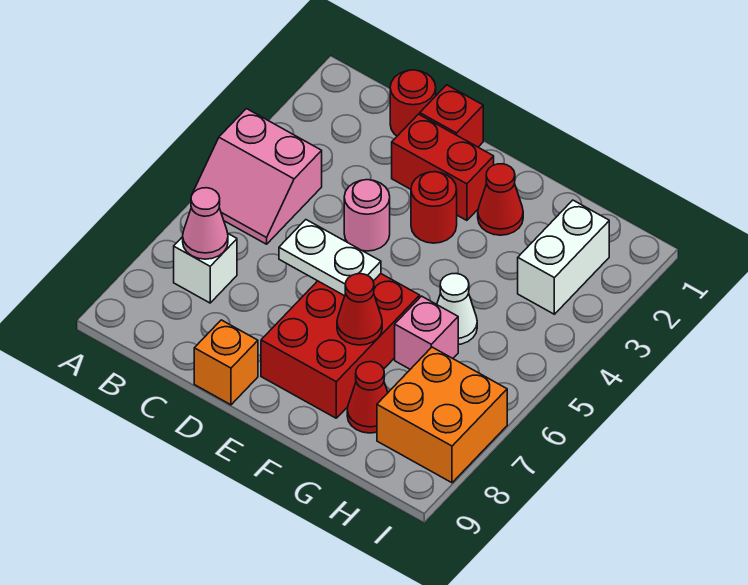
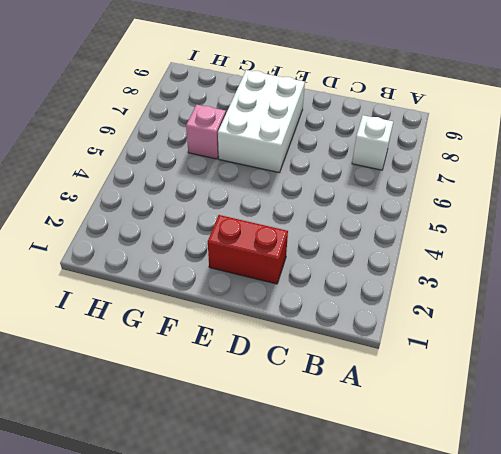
white brick E6:F8 level 1 -> red brick E6:F8 level 1
none -> pink slope A4:B5 level 1 top 4
none -> red round brick C1 level 1
none -> red brick D1 level 1

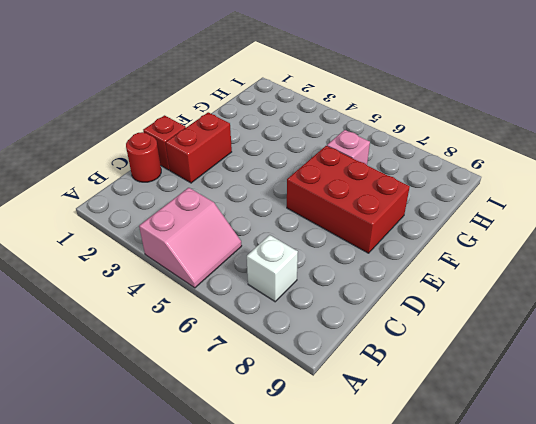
none -> pink round brick D4 level 1
none -> orange brick D9 level 1
none -> red round brick E3 level 1

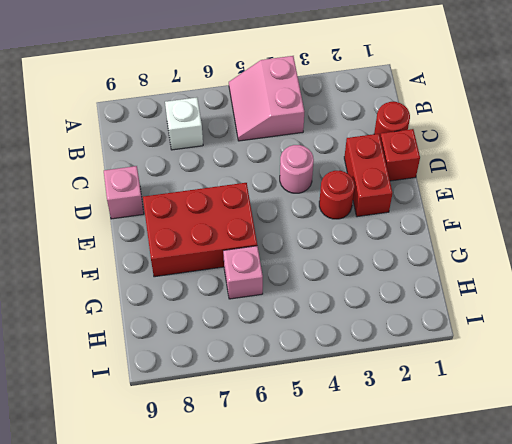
pink brick D9 level 1 -> orange brick D9 level 1
none -> red cone F2 level 1
none -> white cone G5 level 1
none -> red cone G8 level 1

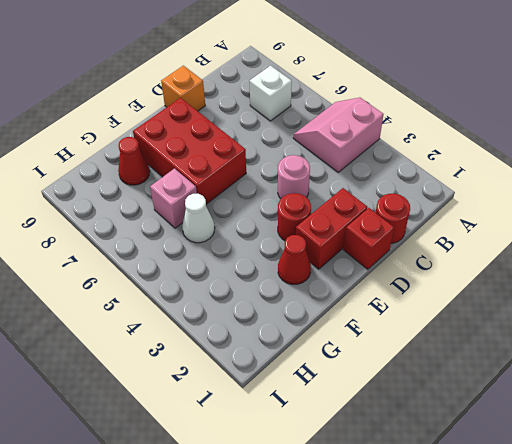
none -> white brick H2:H3 level 1
none -> orange brick H7:I8 level 1
none -> pink cone B7 level 2

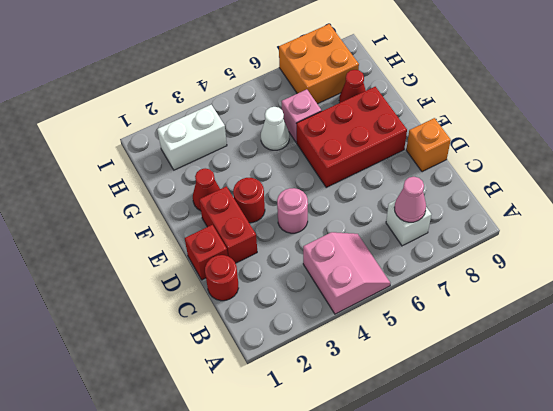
none -> white plate D6:E6 level 2
none -> red cone F7 level 2

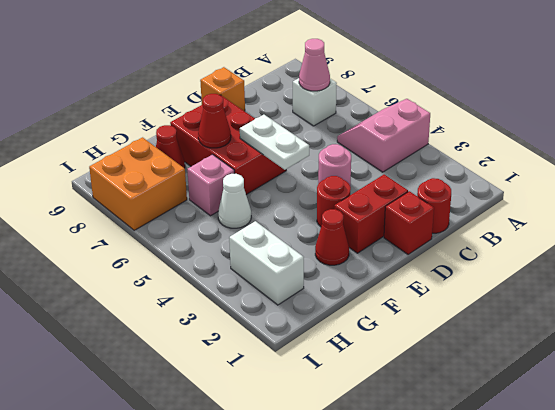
white plate E5:E6 level 2 -> white plate D6:E6 level 2

